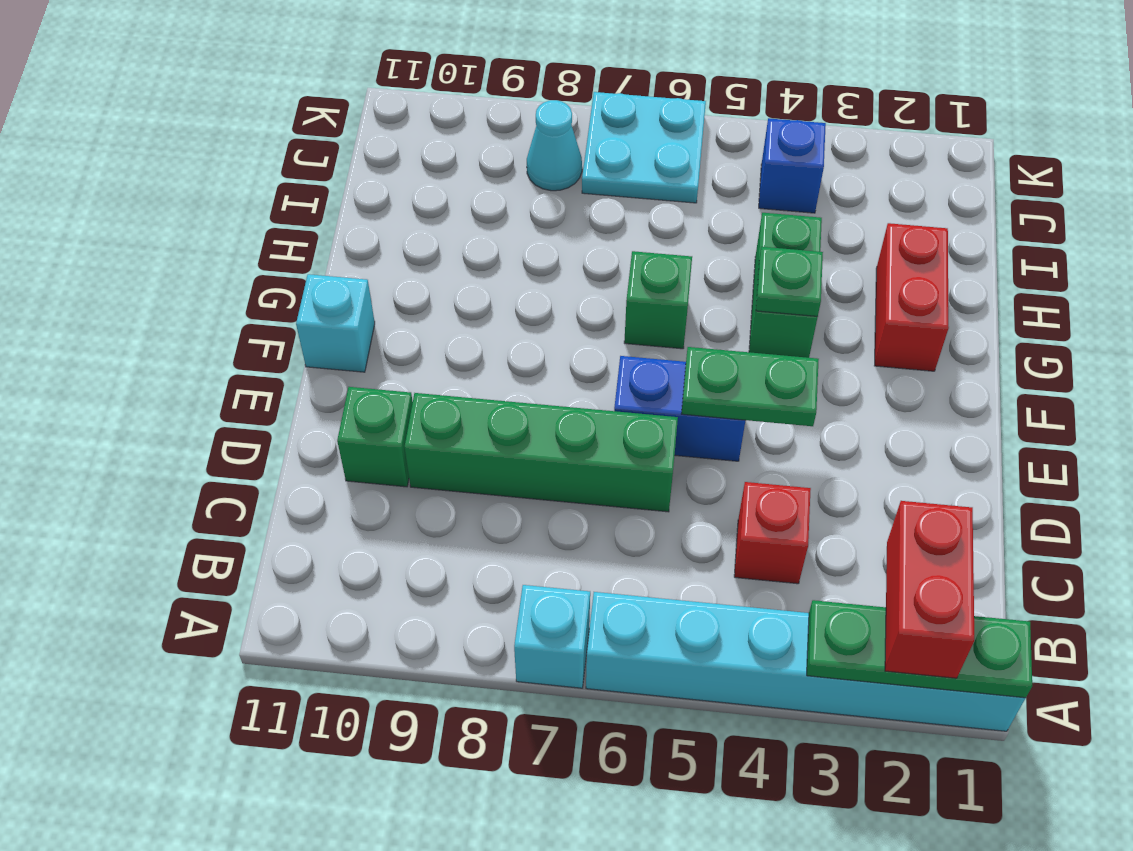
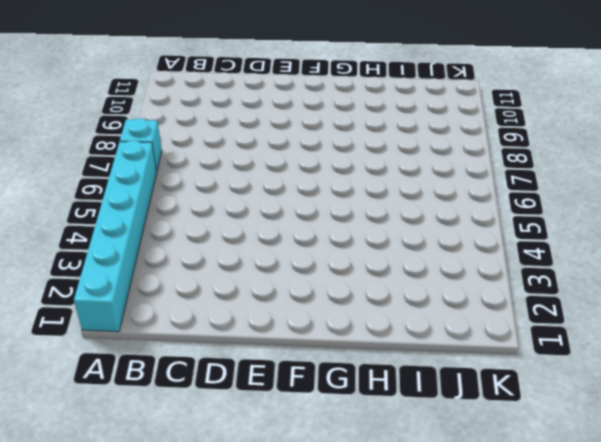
none -> red brick C4 level 1
none -> green brick D6:D9 level 1
none -> green brick D10 level 1

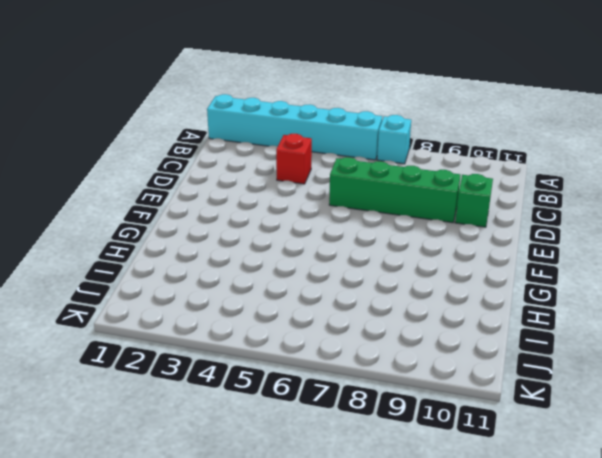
none -> blue brick E5:E6 level 1
none -> cyan brick F11 level 1
none -> red brick G2:H2 level 1

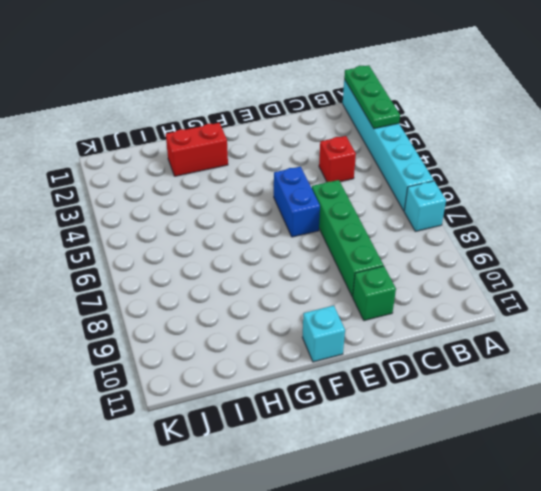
none -> green brick G4:H4 level 1
none -> green brick G6 level 1
none -> blue brick J4 level 1

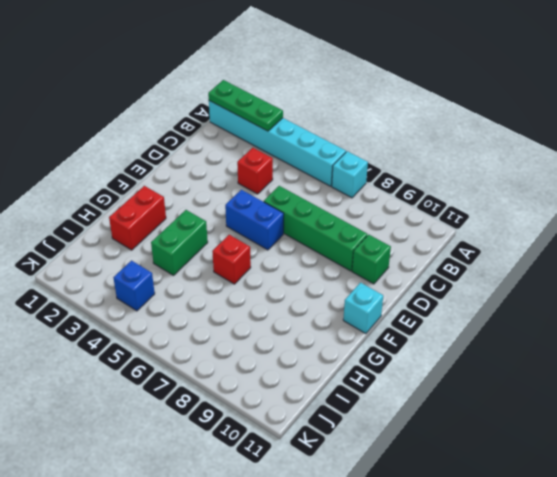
red brick G6 level 1 -> green brick G6 level 1
none -> cyan plate J6:K7 level 1
none -> cyan cone J8 level 1
none -> green plate E4:E5 level 2

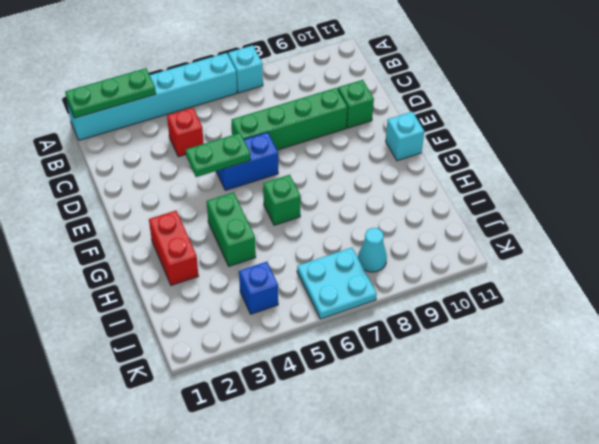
none -> green plate G4 level 2
none -> red brick A2:B2 level 3

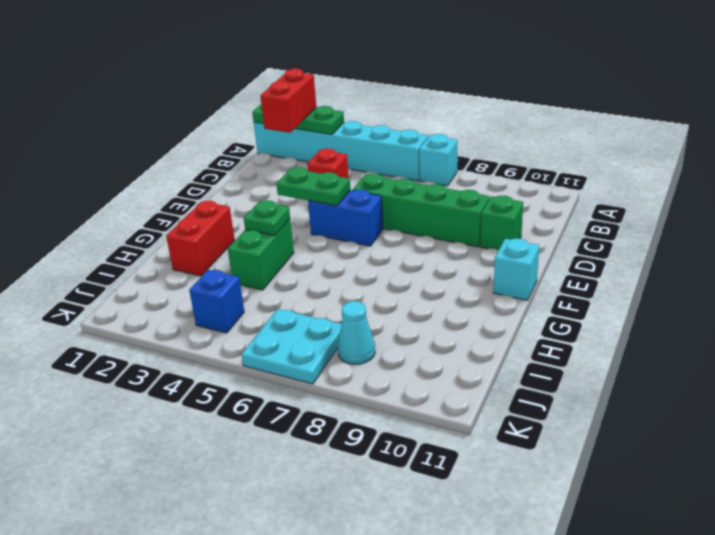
none -> green brick G6 level 1

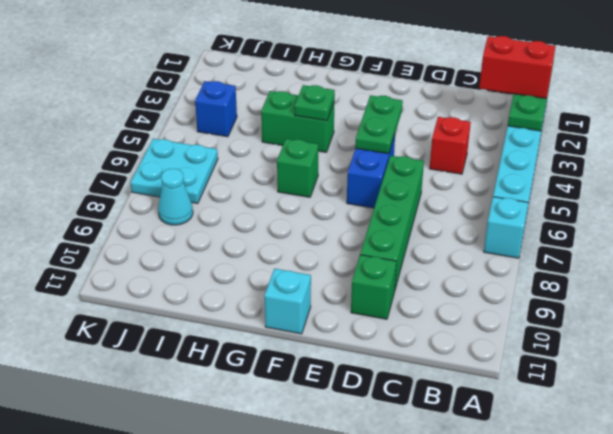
none -> red brick G2:H2 level 1

